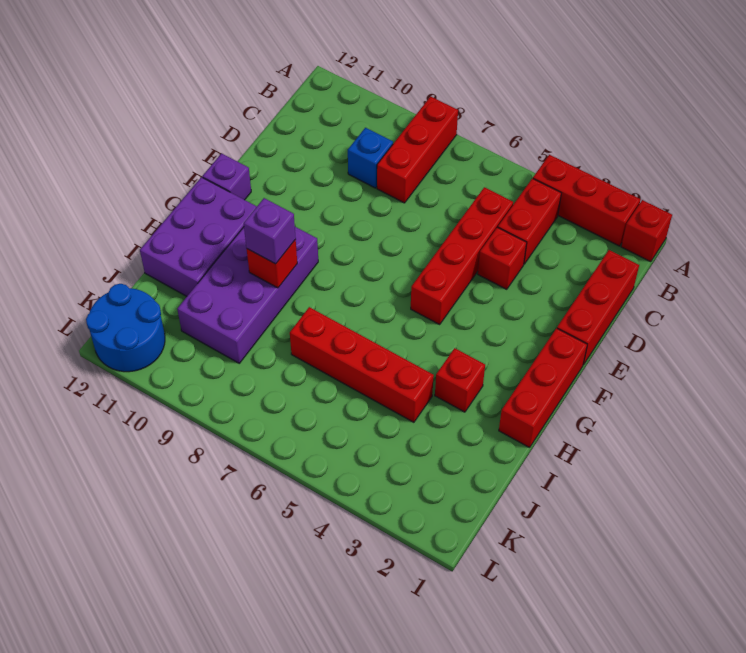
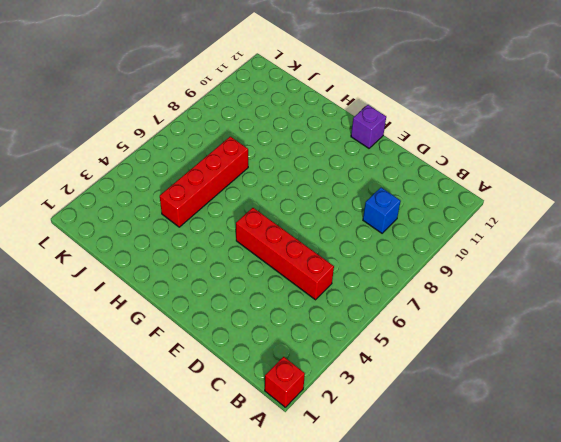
none -> red brick A2:A4 level 1
none -> red brick A8:C8 level 1
none -> red brick B4:C4 level 1

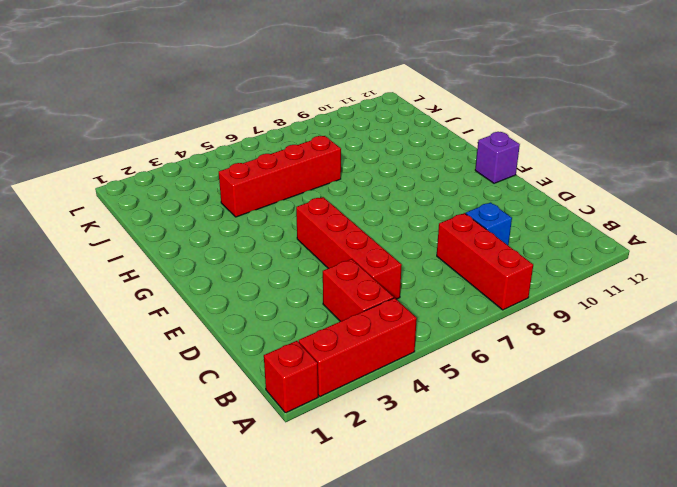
none -> red brick C1:E1 level 1
none -> red brick D4 level 1
none -> red brick F1:H1 level 1

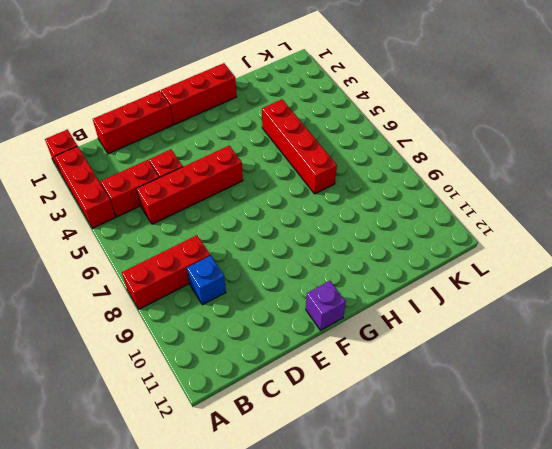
none -> purple brick G9:J10 level 1
none -> purple brick G11:I12 level 1
none -> red brick H3 level 1

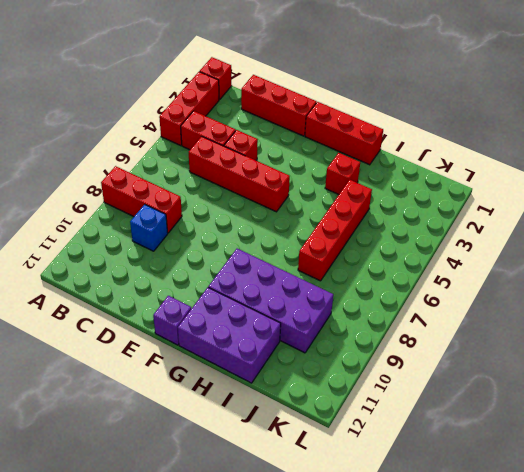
none -> blue round brick K11:L12 level 1
none -> red brick H9 level 2
none -> purple brick H9 level 3

